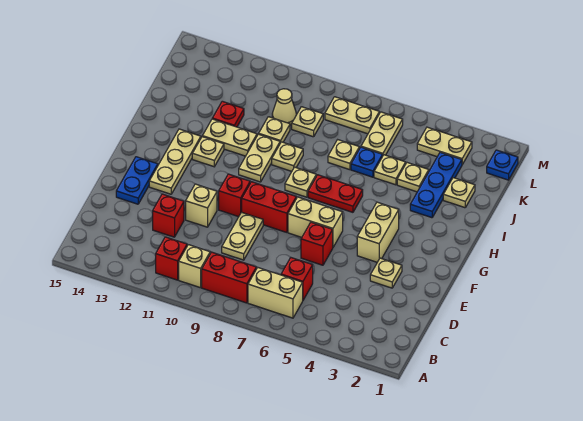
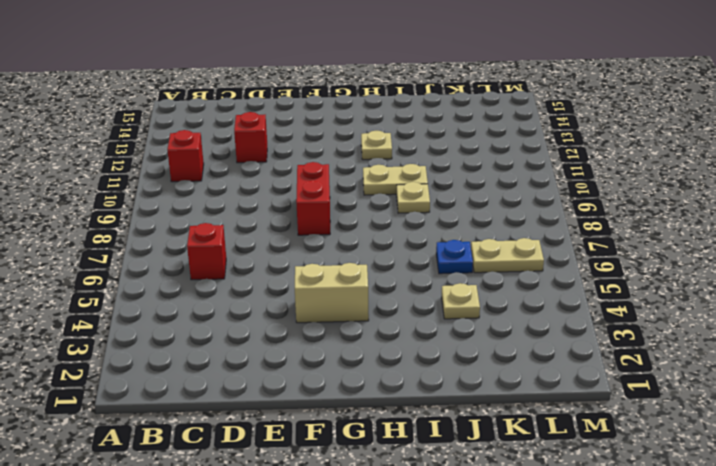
none -> tan brick B6:B7 level 1
none -> red brick B8:B9 level 1
none -> tan brick B10 level 1
none -> tan plate D9:E9 level 1

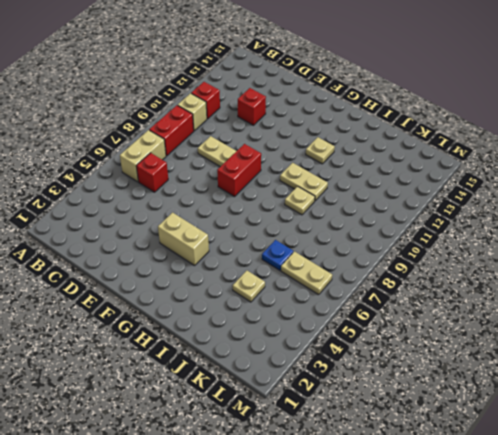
none -> tan plate E3 level 1
none -> red brick E6 level 1
none -> tan brick E11 level 1
none -> blue plate E14:F14 level 1

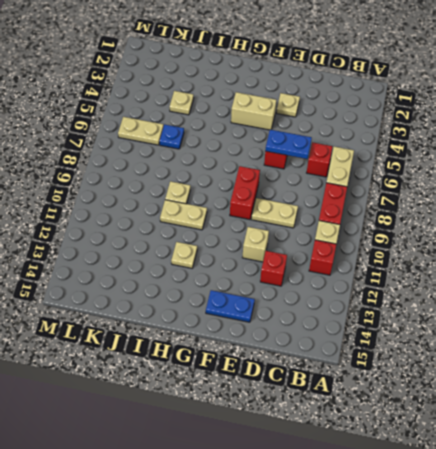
blue plate D6:E6 level 2 -> none
none -> tan brick F6:F7 level 1
none -> red brick F10 level 1
none -> tan plate F13:H13 level 1
none -> red plate H6:H7 level 1

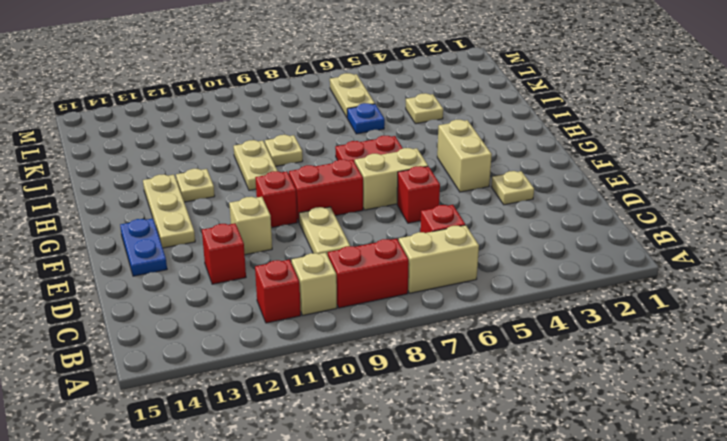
none -> tan plate H8 level 1
none -> blue plate I3:K3 level 1
none -> tan plate I11:I12 level 1
none -> tan plate J2 level 1

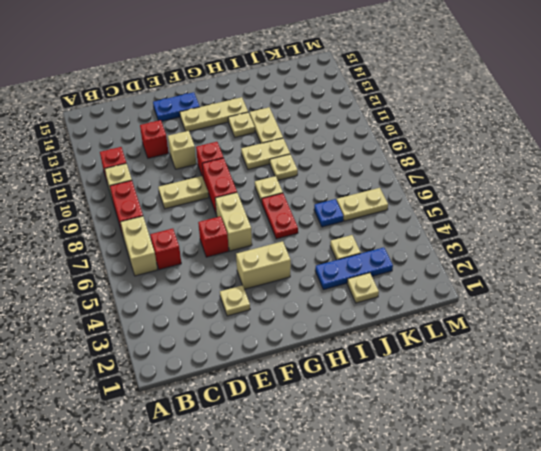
none -> tan plate J5 level 1
none -> tan plate J7 level 1
none -> tan plate J10 level 1
none -> red plate J12 level 1

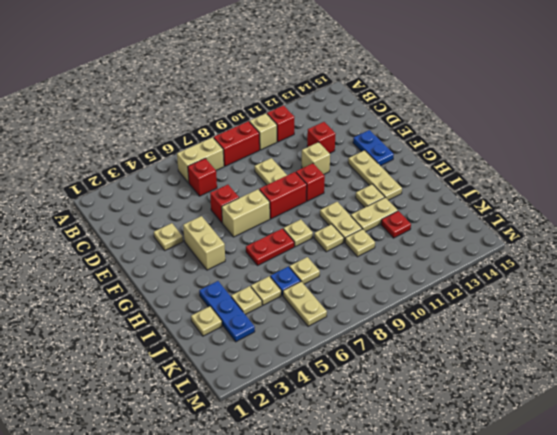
none -> tan plate K9 level 1
none -> tan cone K10 level 1
none -> blue plate L1 level 1
none -> tan plate L3:L4 level 1

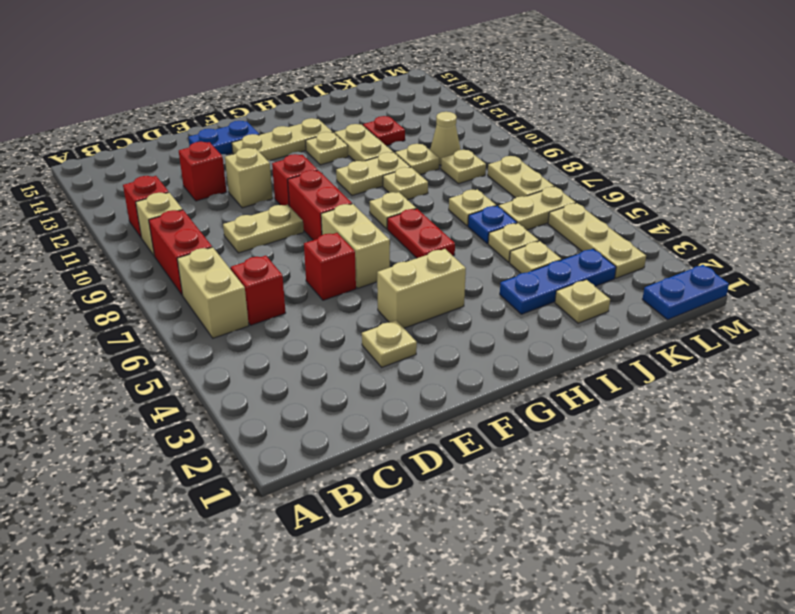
blue plate L1:M1 level 1 -> blue plate L1 level 1
tan plate L3:L5 level 1 -> tan plate L3:L4 level 1

